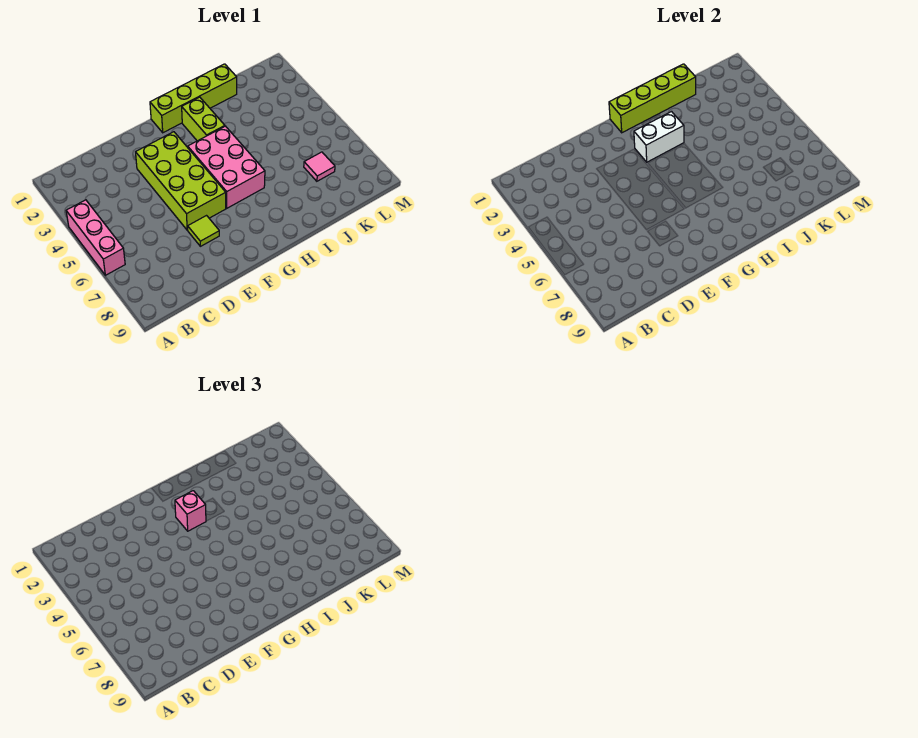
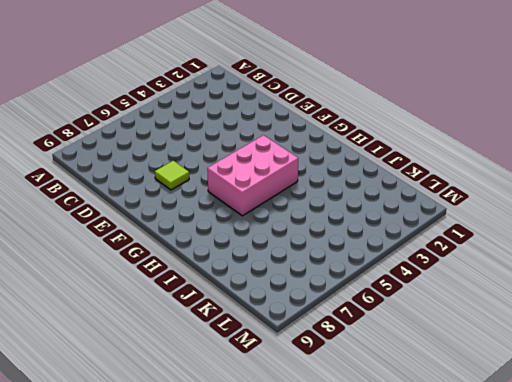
none -> pink brick A4:A6 level 1
none -> lime brick E3:F6 level 1

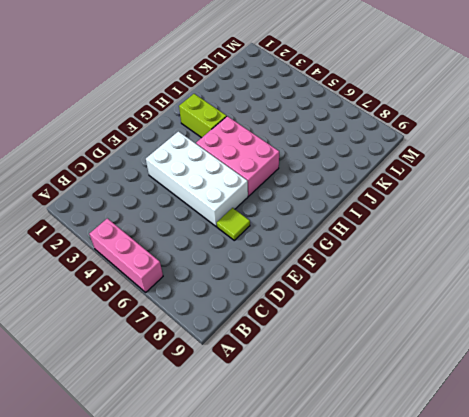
white brick E3:F6 level 1 -> lime brick E3:F6 level 1
none -> lime brick G1:J1 level 1
none -> pink tile K7 level 1

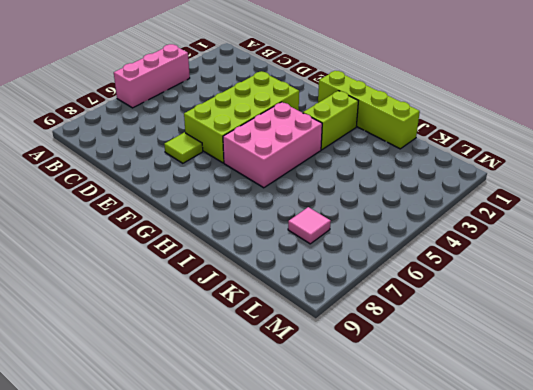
none -> lime brick G1:J1 level 2
none -> white brick G3:H3 level 2

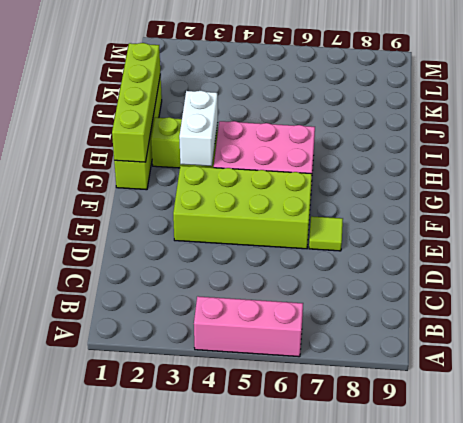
none -> pink tile K7 level 1
none -> pink brick G3 level 3

